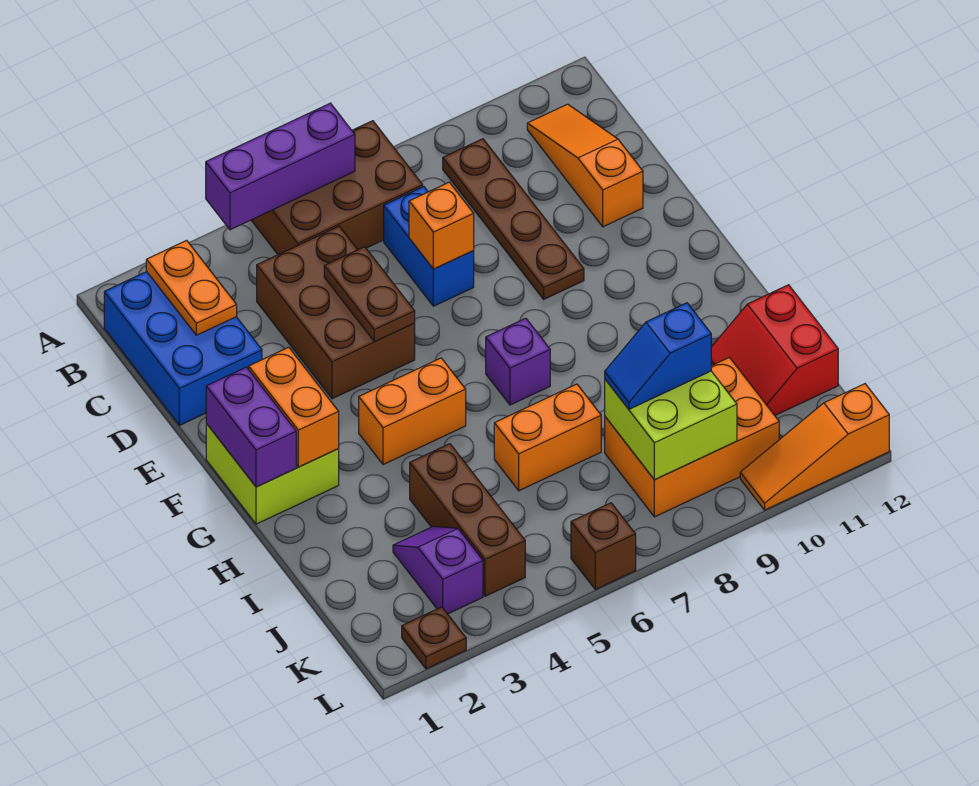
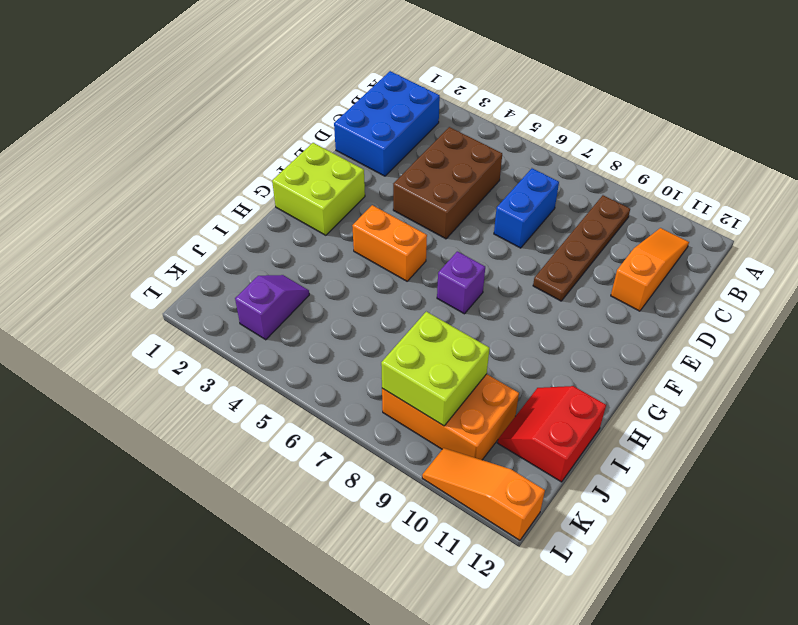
none -> brown brick A5:B7 level 1
none -> brown brick I4:K4 level 1
none -> orange brick I6:I7 level 1

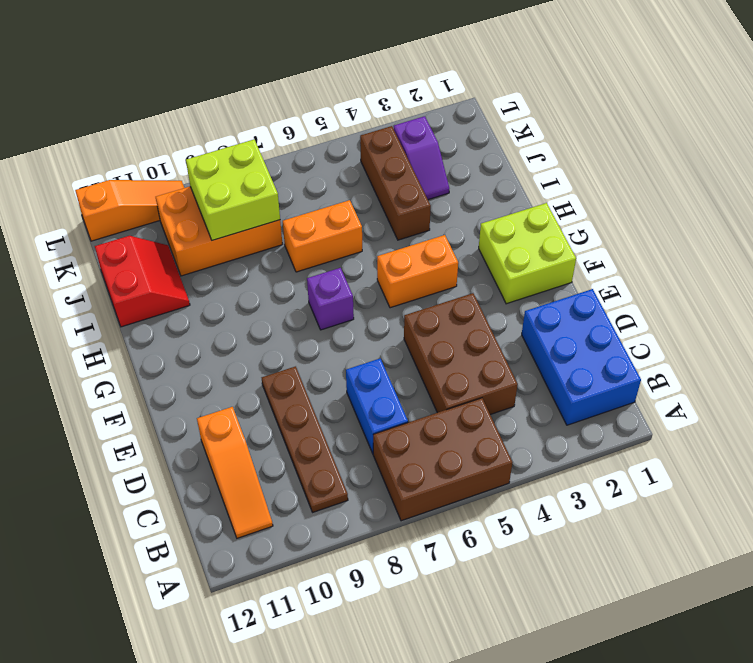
none -> brown plate L2 level 1
none -> brown brick L6 level 1
none -> purple brick A4:A6 level 2

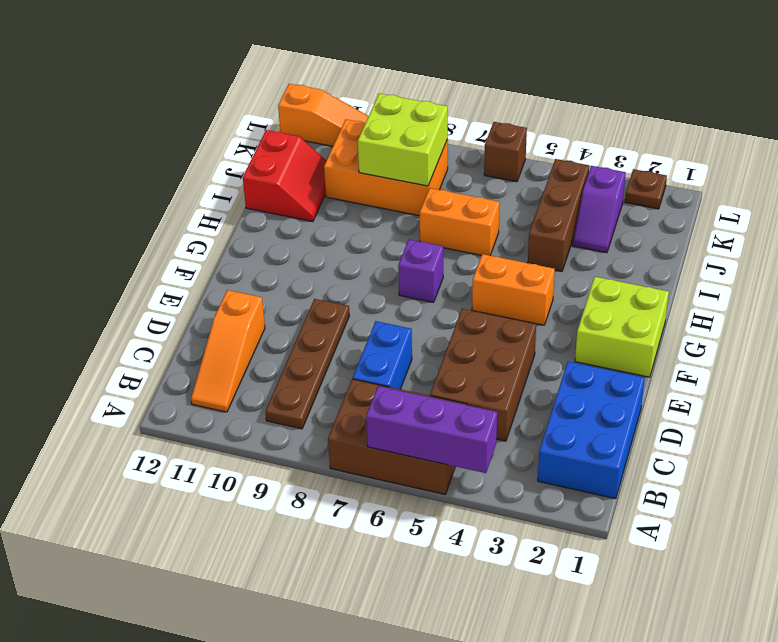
none -> orange plate B2:C2 level 2
none -> brown plate D5:E5 level 2
none -> orange brick D7 level 2

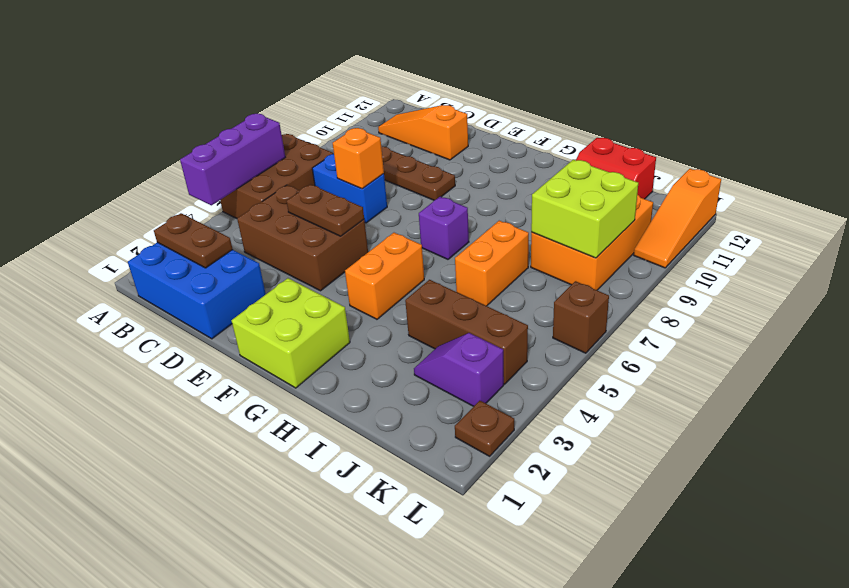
brown plate B2:C2 level 2 -> orange plate B2:C2 level 2
none -> purple brick F1:G1 level 2
none -> orange brick F2:G2 level 2
none -> blue slope J8:J9 level 3 top 9

